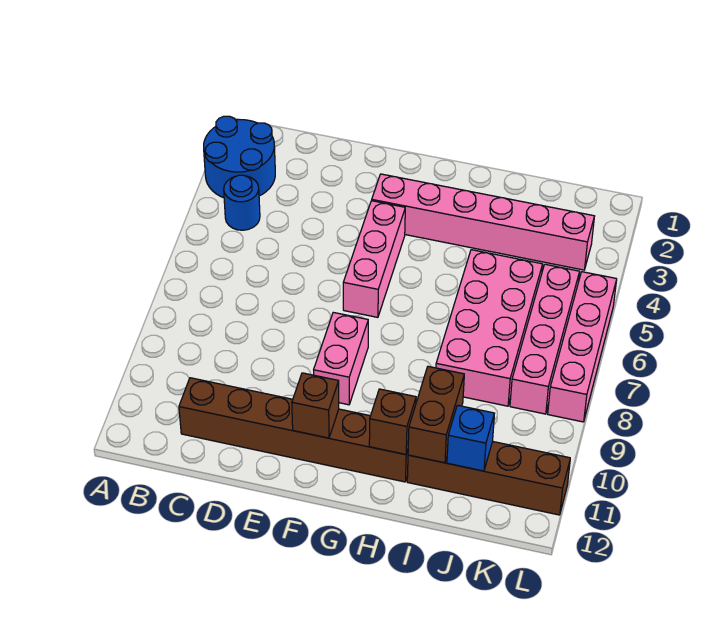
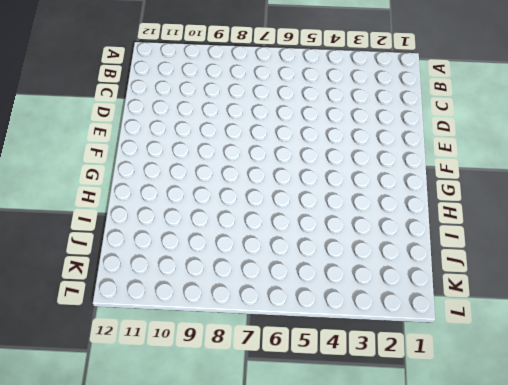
none -> blue round brick A2:B3 level 1
none -> blue round brick B4 level 1
none -> brown brick C11:H11 level 1

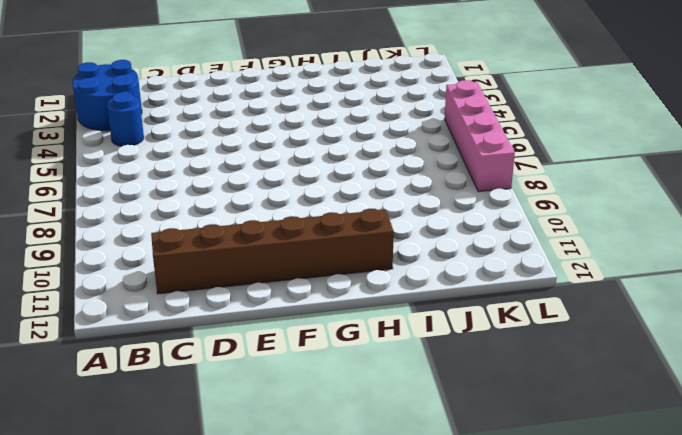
none -> pink brick F3:K3 level 1
none -> pink brick F4:F6 level 1
none -> pink brick F8:F9 level 1

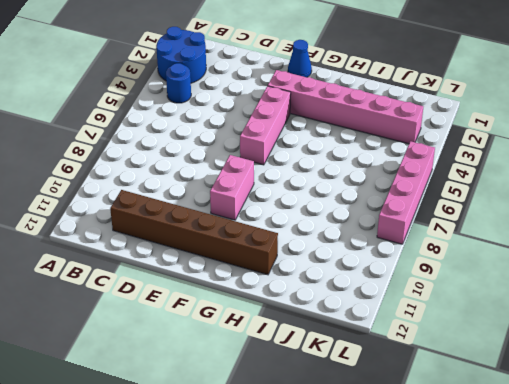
blue cone F1 level 1 -> none
none -> pink brick I5:J8 level 1
none -> brown brick I11:L11 level 1
none -> pink brick K5:K8 level 1

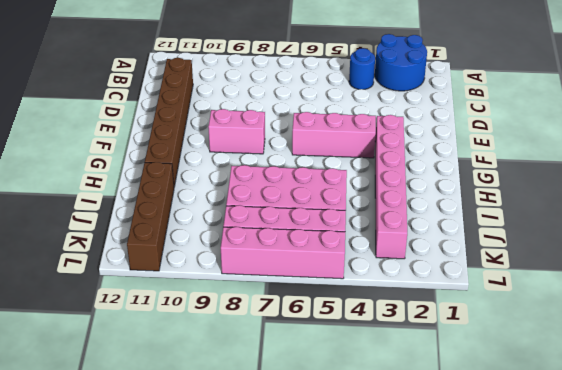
none -> brown brick F11 level 2
none -> brown brick H11 level 2
none -> brown brick I10:I11 level 2

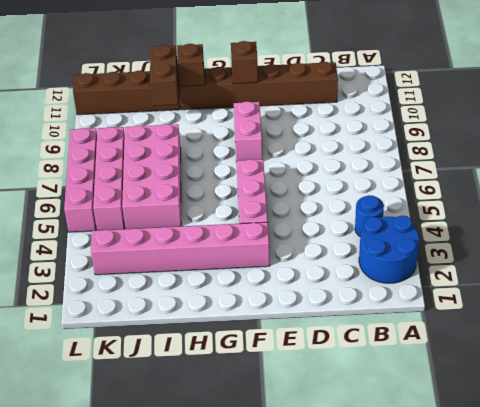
none -> blue brick J11 level 2

